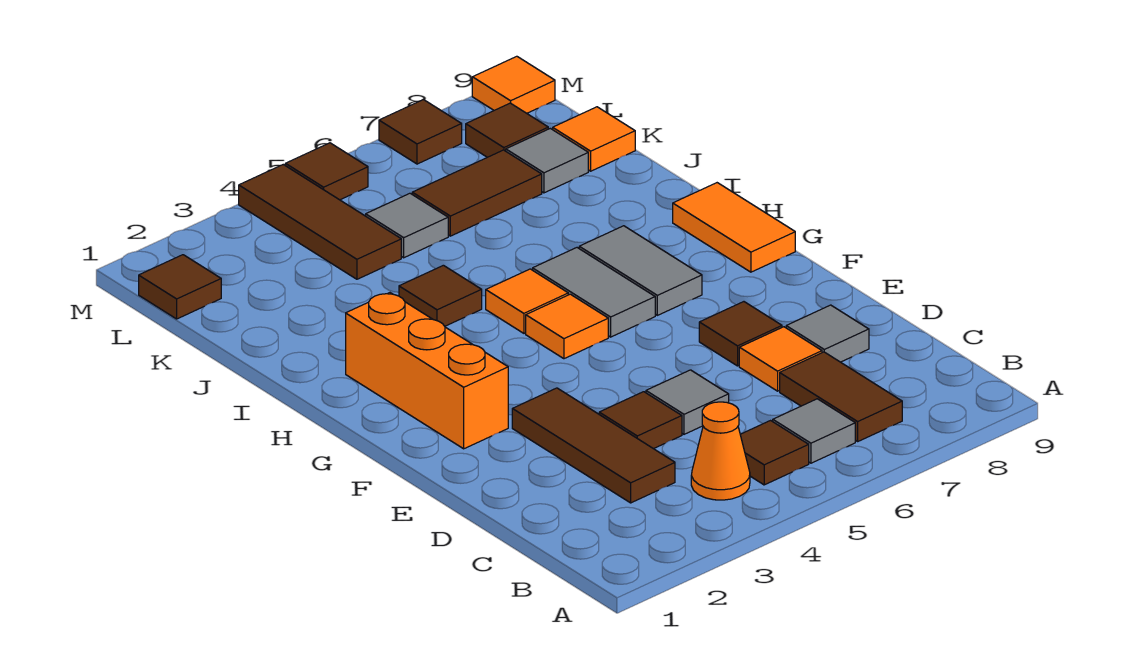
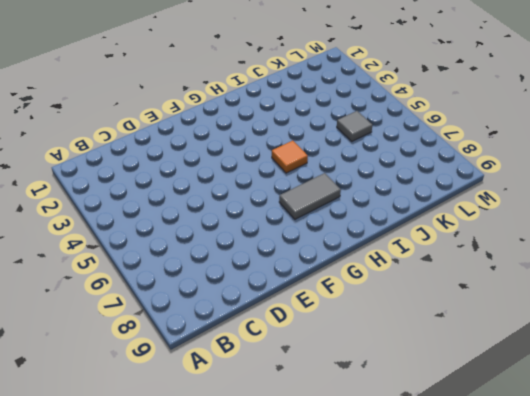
none -> orange cone B4 level 1
none -> brown tile B5 level 1
none -> grey tile B6 level 1

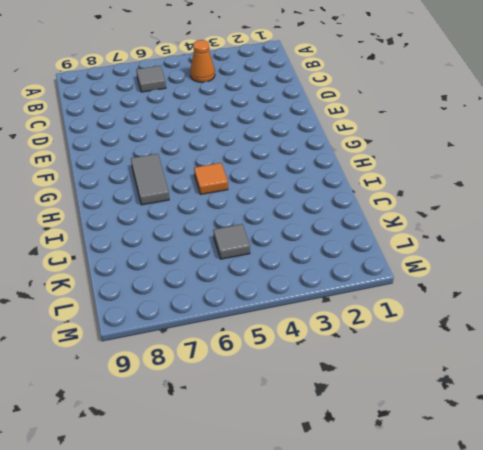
none -> brown tile B5 level 1
none -> brown tile B7:C7 level 1
none -> brown tile C3:E3 level 1

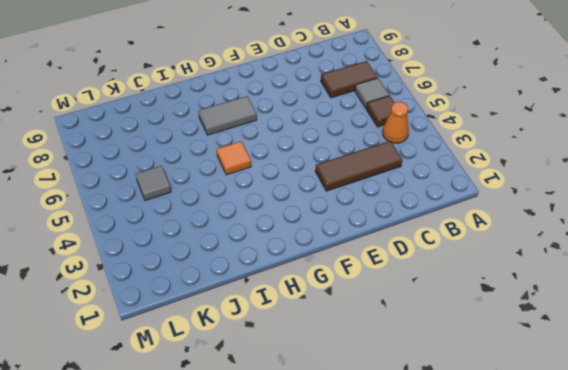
none -> brown tile D4 level 1
none -> grey tile D5 level 1
none -> orange tile D7 level 1

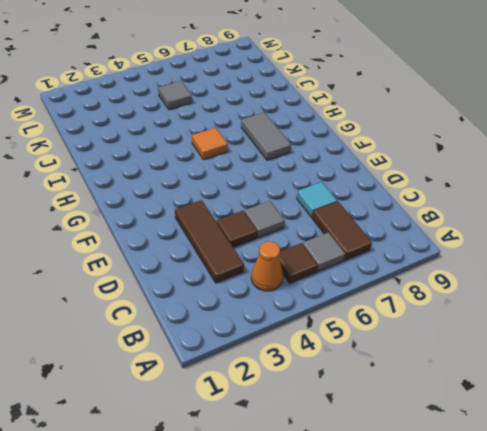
cyan tile D7 level 1 -> orange tile D7 level 1
none -> grey tile D8 level 1
none -> brown tile E7 level 1
none -> orange brick F2:H2 level 1

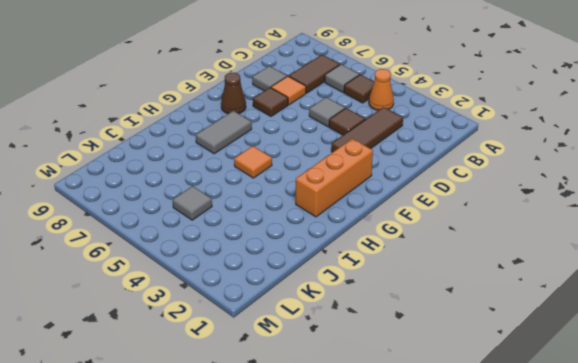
brown cone F8 level 1 -> none
none -> orange tile G5 level 1
none -> grey tile G6:H6 level 1
none -> orange tile G9:H9 level 1

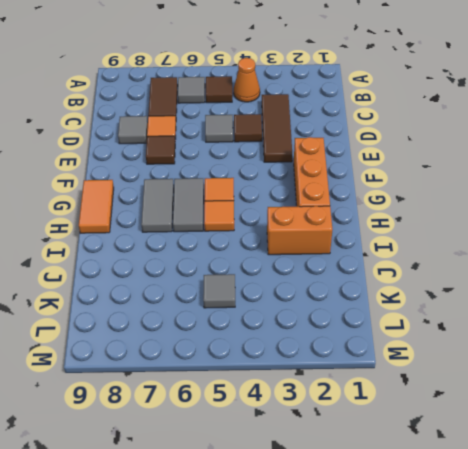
orange brick I2:I3 level 1 -> none
none -> brown tile I4 level 1
none -> brown tile K4:M4 level 1
none -> brown tile K6:K7 level 1

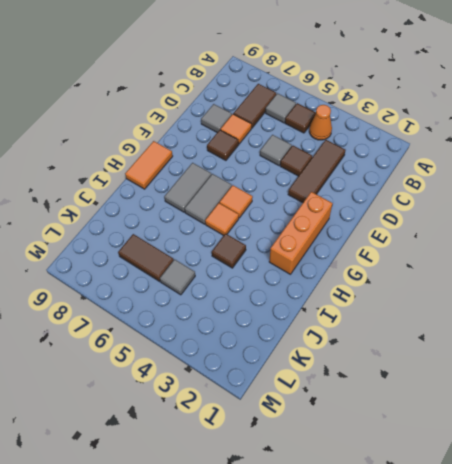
none -> brown tile K4:M4 level 1
none -> grey tile K8 level 1
none -> orange tile K9 level 1

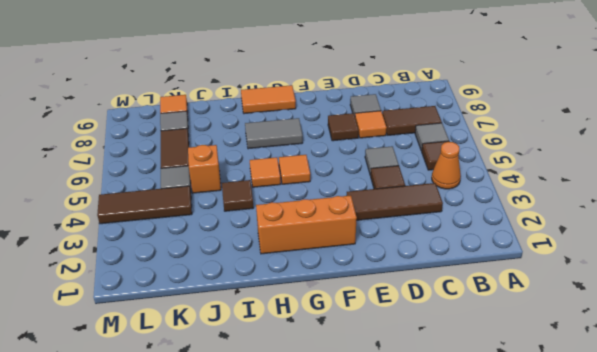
orange brick J5 level 1 -> none
none -> grey tile G6:H6 level 1
none -> brown tile L1 level 1
none -> brown tile L8 level 1

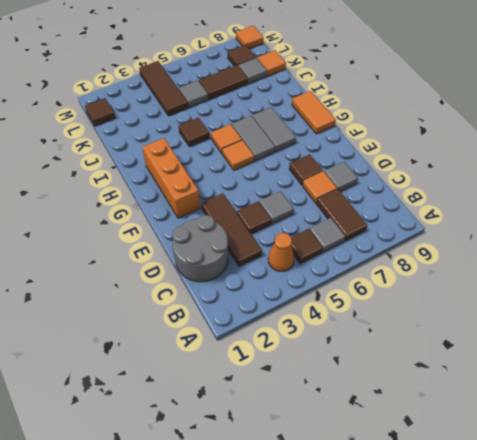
grey round brick C1:D2 level 1 -> none
none -> brown tile M5 level 1
none -> brown tile M7 level 1

